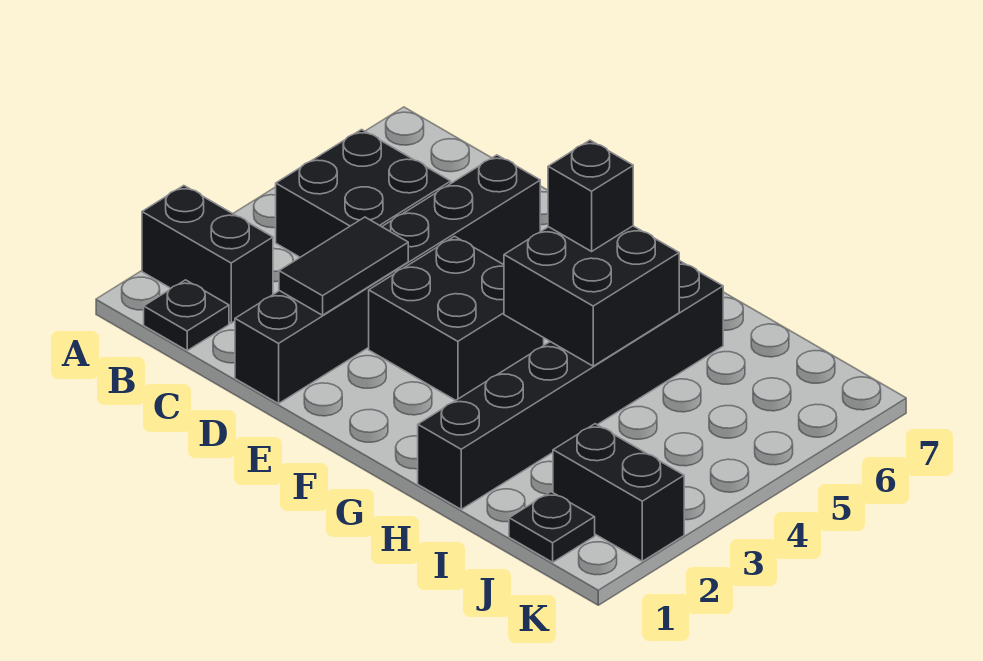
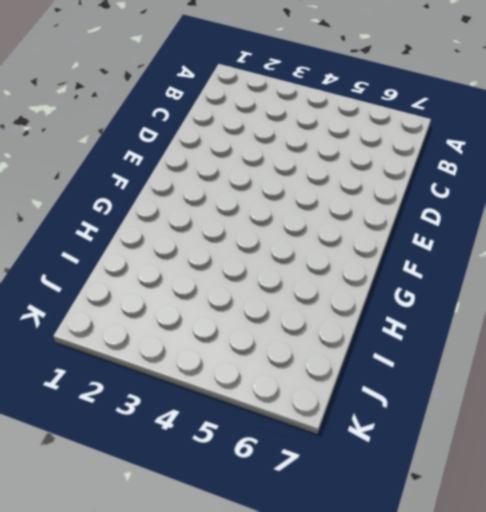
none -> black brick A2:B2 level 1
none -> black plate B1 level 1

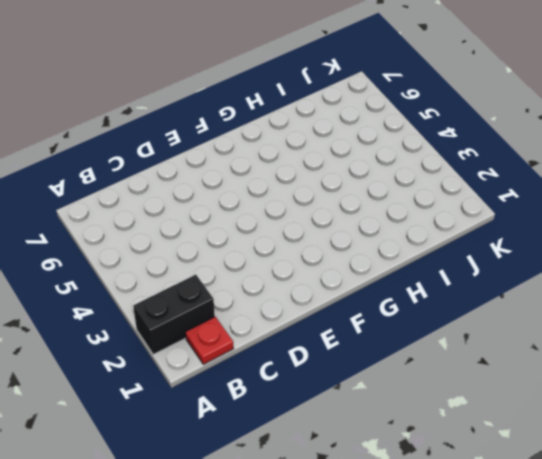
red plate B1 level 1 -> black plate B1 level 1
none -> black brick B4:C5 level 1
none -> black brick D1:D6 level 1

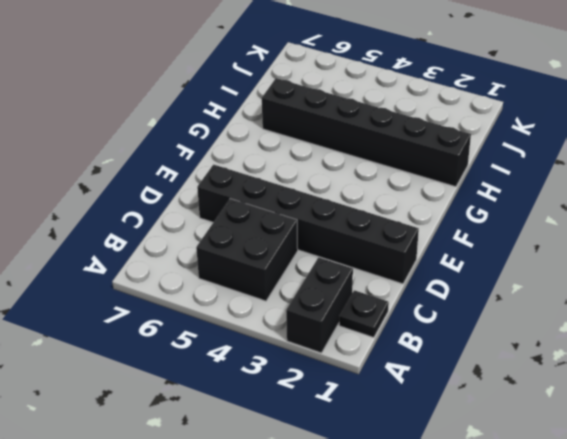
none -> black brick E3:F4 level 1
none -> black plate J1 level 1

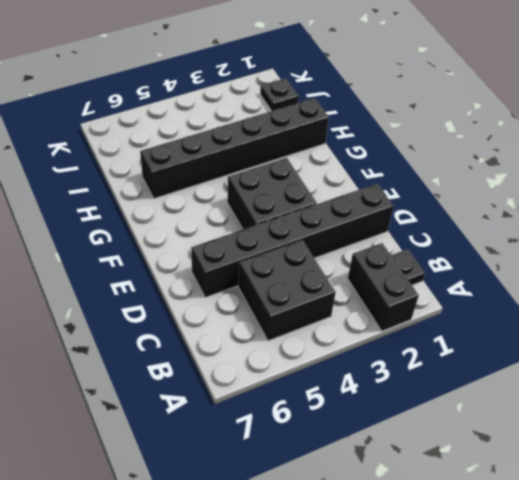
none -> black brick J2:K2 level 1
none -> black tile D2:D3 level 2

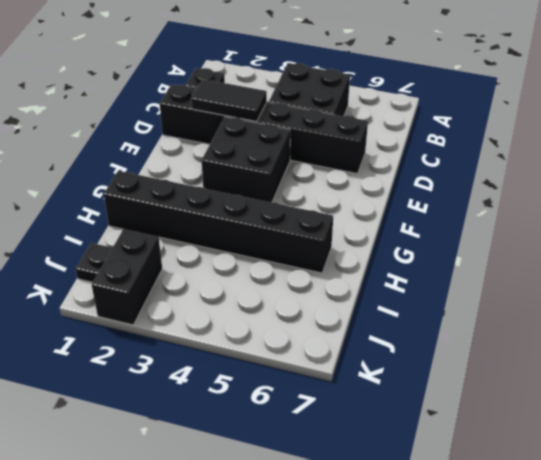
none -> black brick A2:B2 level 1
none -> black brick G4:H5 level 2

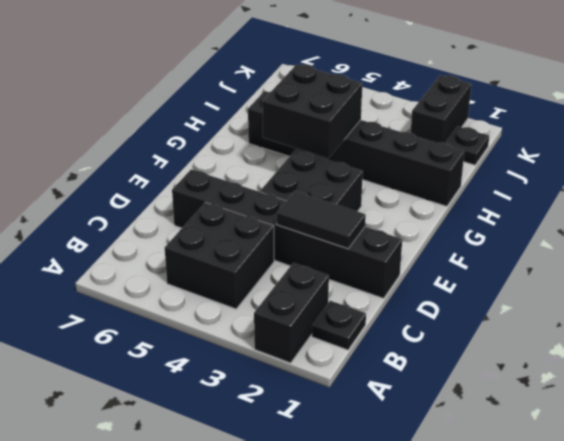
none -> black brick G5 level 3

